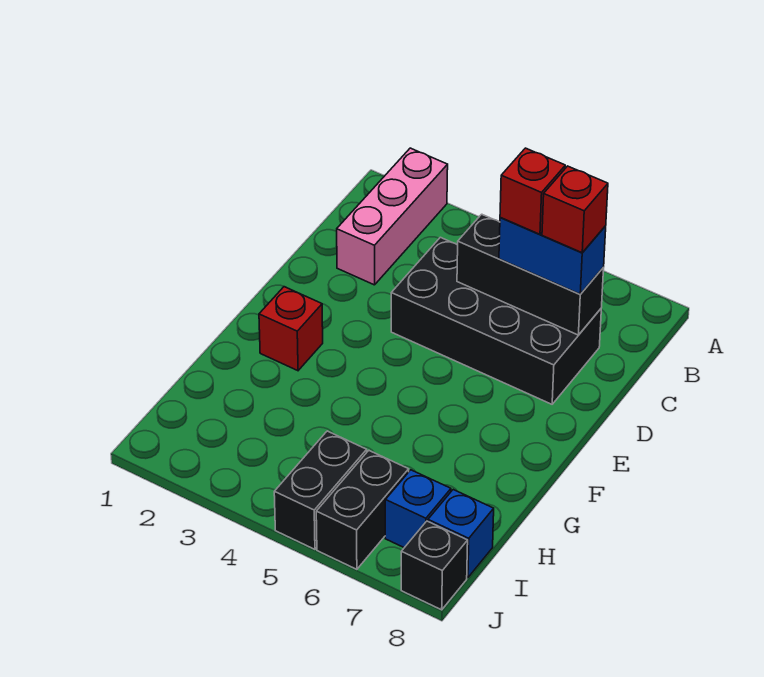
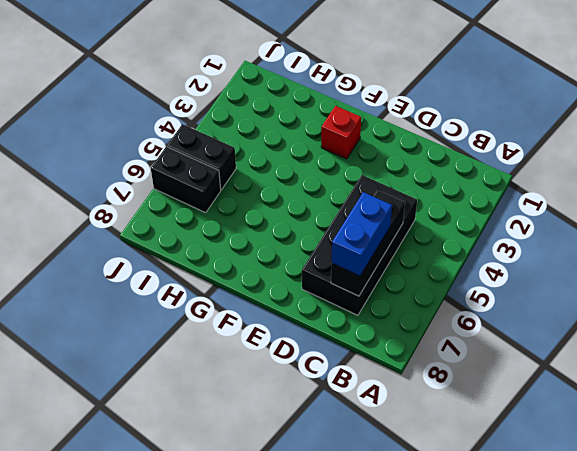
none -> pink brick A2:C2 level 1
none -> blue brick I7 level 1
none -> blue brick I8 level 1

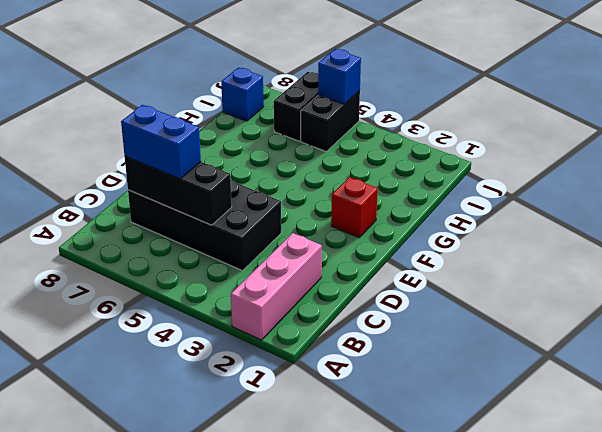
blue brick J5 level 2 -> blue brick I7 level 1
none -> black brick J8 level 1
none -> red brick C6 level 4
none -> red brick C7 level 4

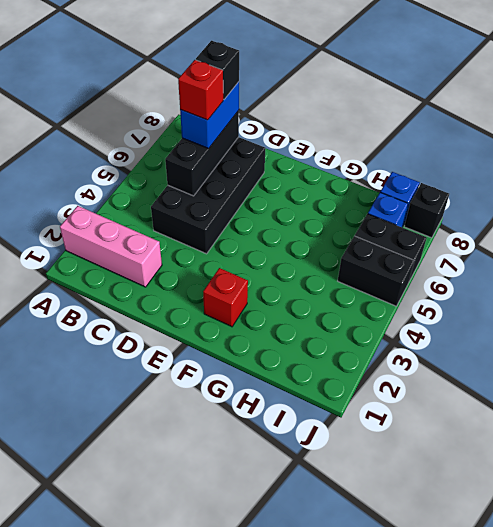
black brick C7 level 4 -> red brick C7 level 4

